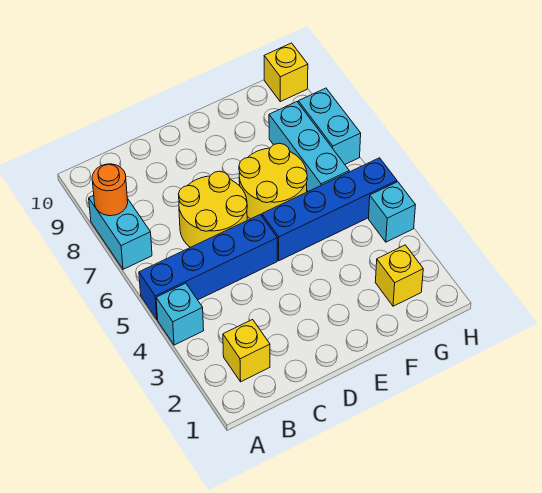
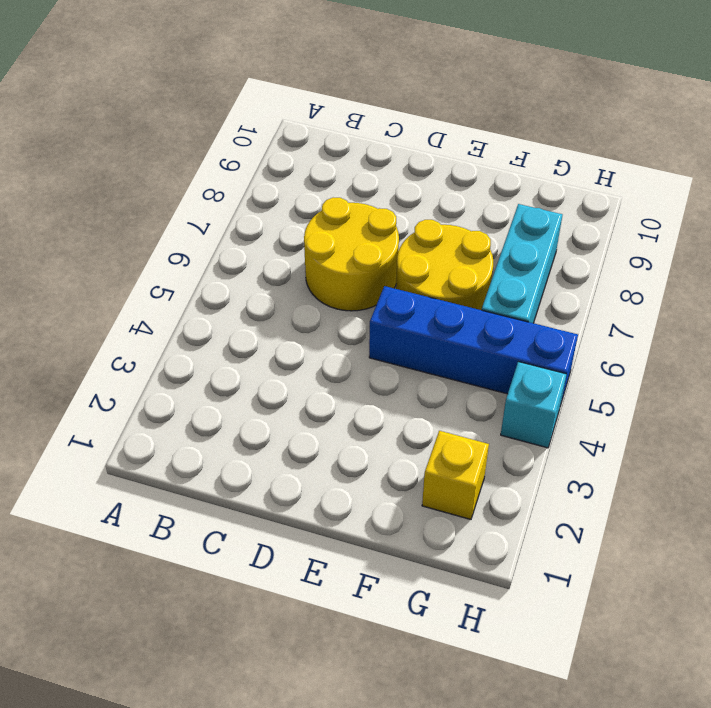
none -> cyan brick A4 level 1
none -> blue brick A5:D5 level 1
none -> cyan brick A7:A8 level 1

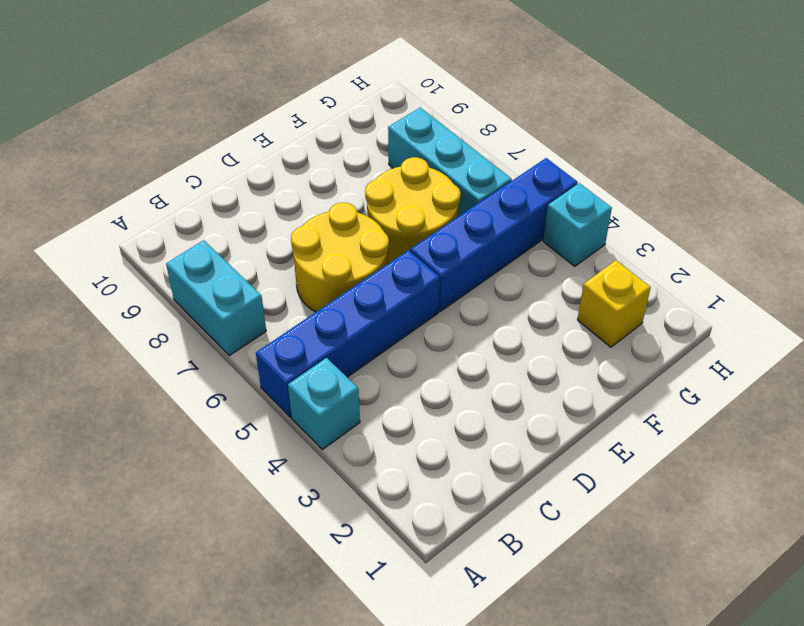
none -> yellow brick B2 level 1
none -> cyan brick H7:H8 level 1
none -> yellow brick H10 level 1

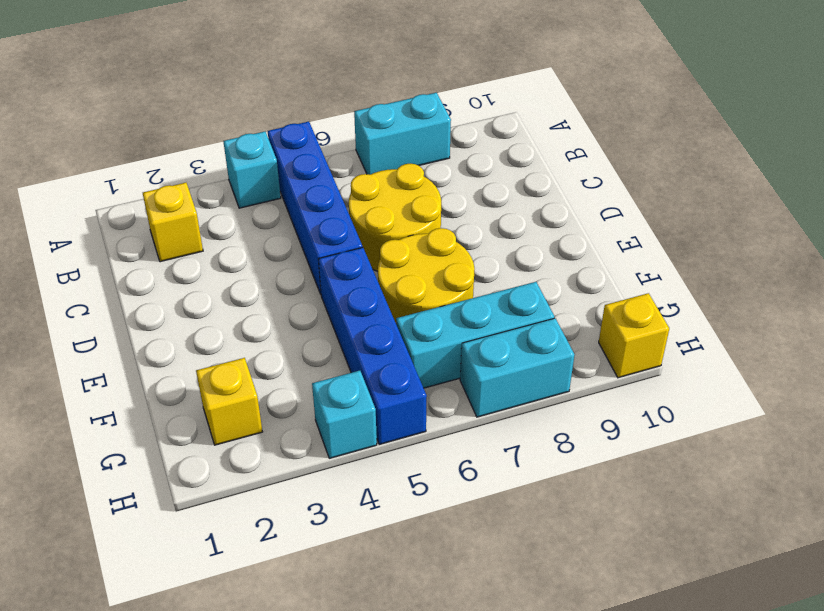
none -> orange round brick A8 level 2

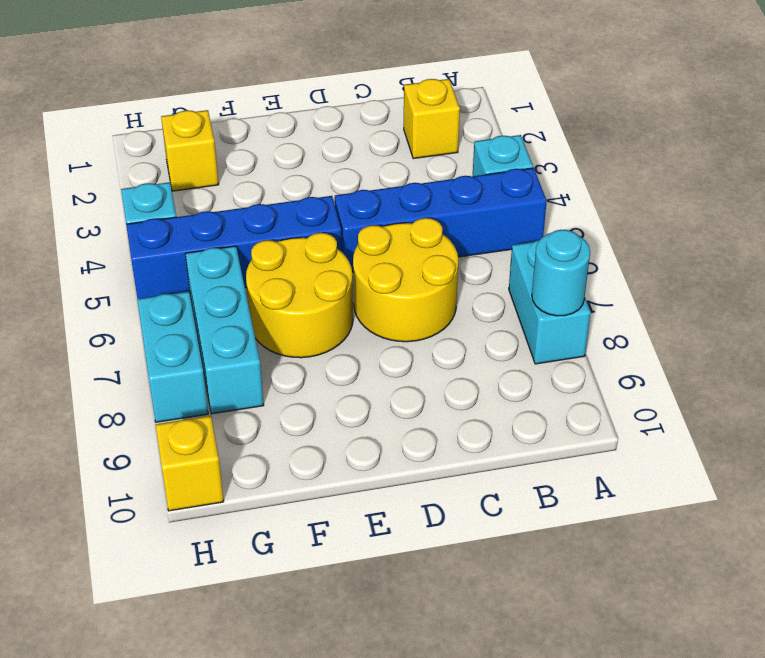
cyan round brick A8 level 2 -> orange round brick A8 level 2

